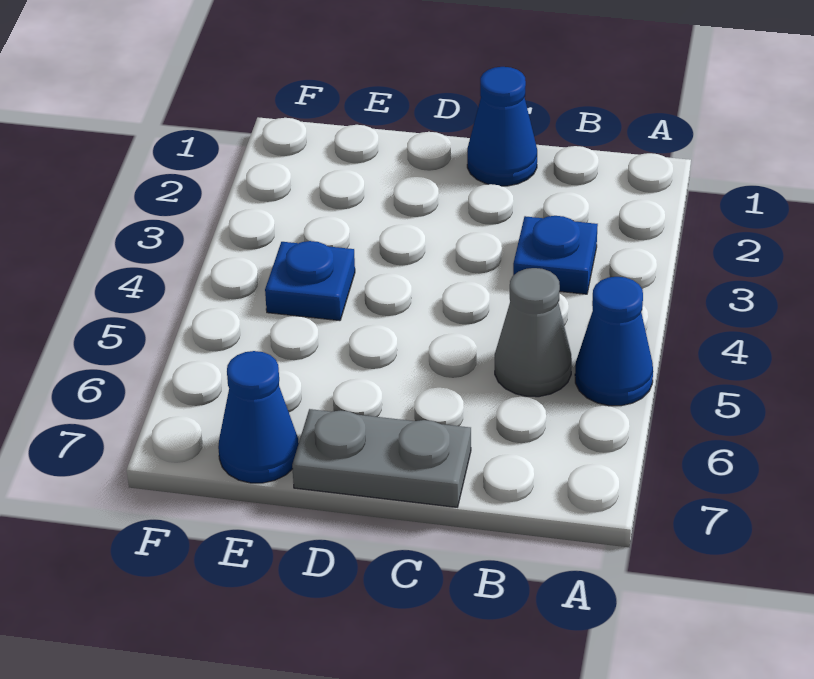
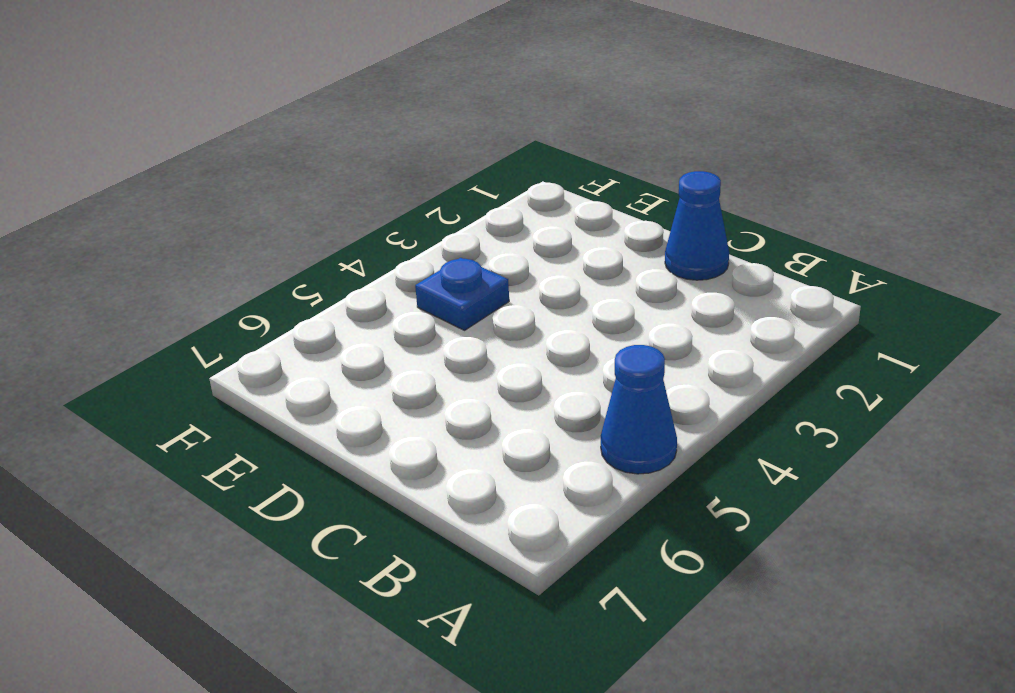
none -> blue plate B3 level 1
none -> grey cone B5 level 1

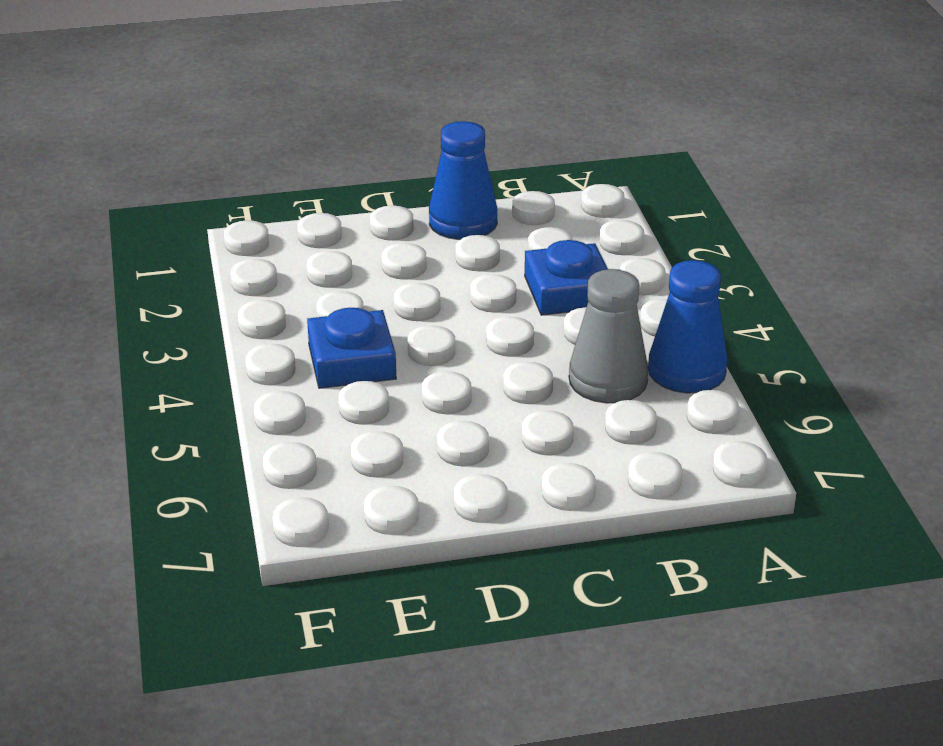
none -> grey plate C7:D7 level 1
none -> blue cone E7 level 1

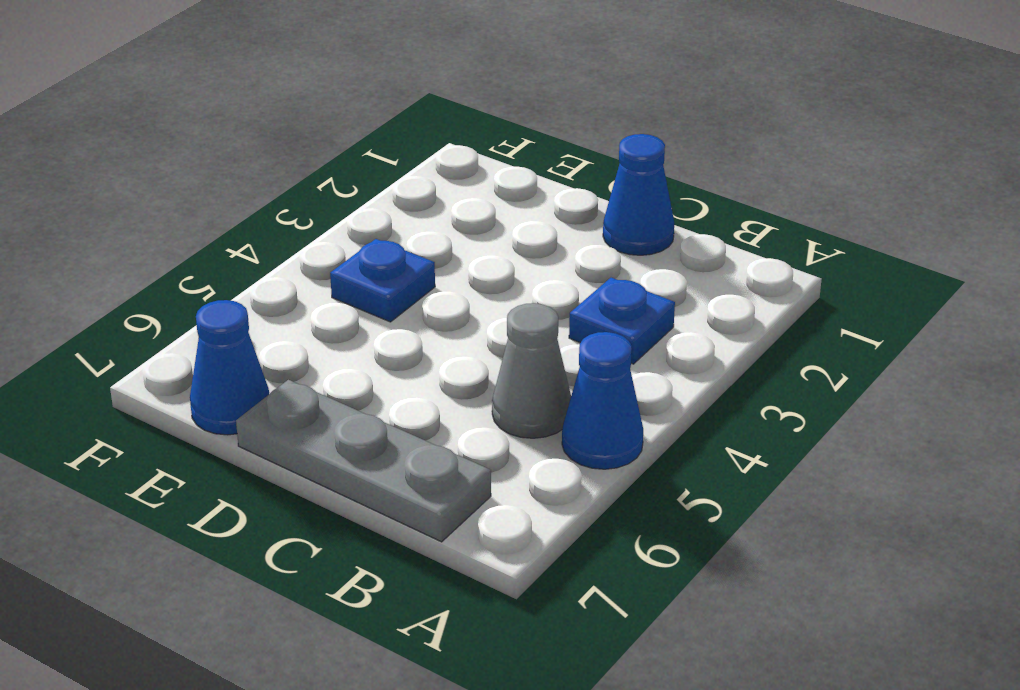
grey plate B7:D7 level 1 -> grey plate C7:D7 level 1

